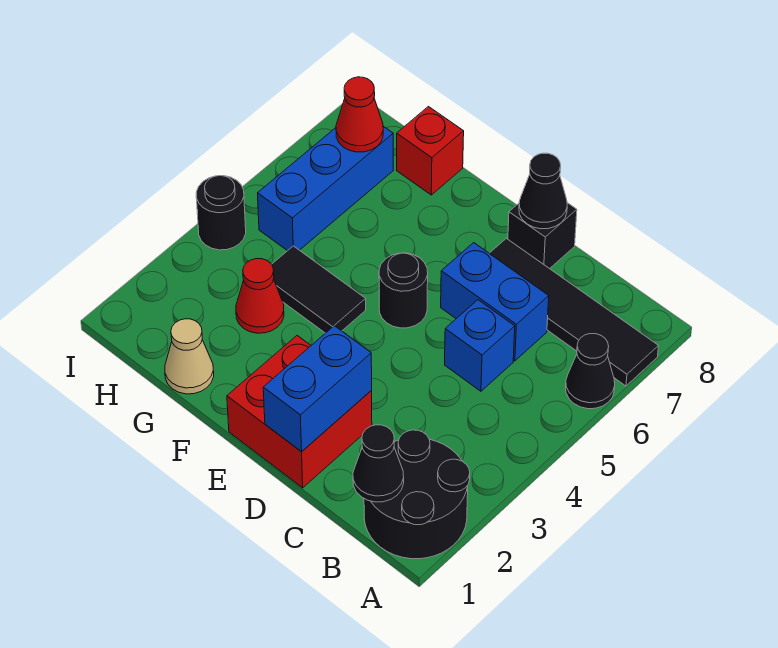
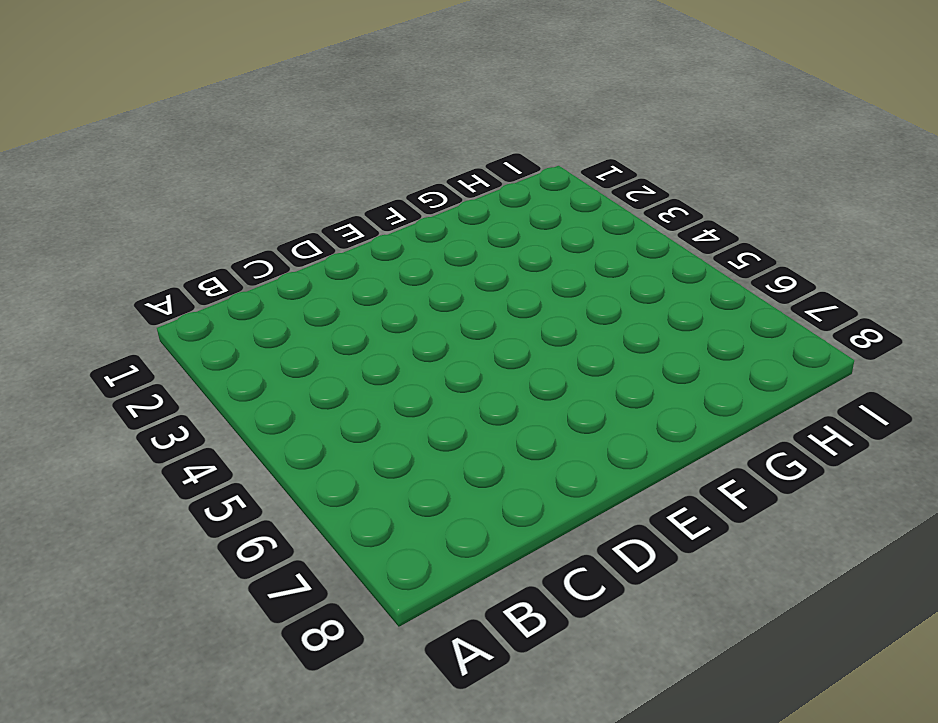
none -> black round brick A1:B2 level 1
none -> black cone A6 level 1
none -> black tile A7:D7 level 1

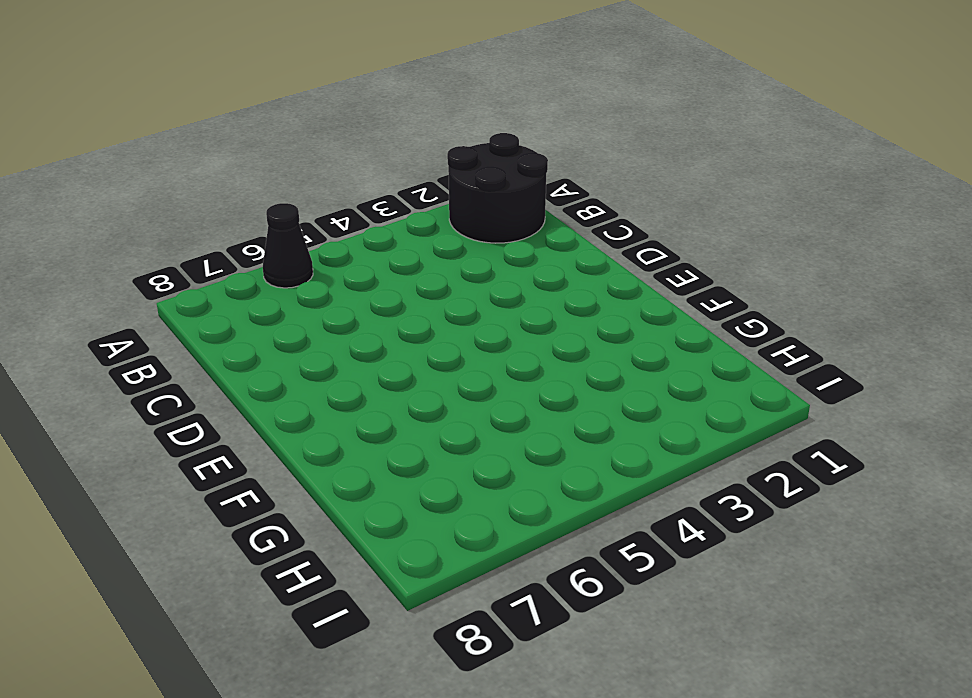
none -> black tile A7:D7 level 1
none -> blue brick C5 level 1
none -> blue brick C6:D6 level 1

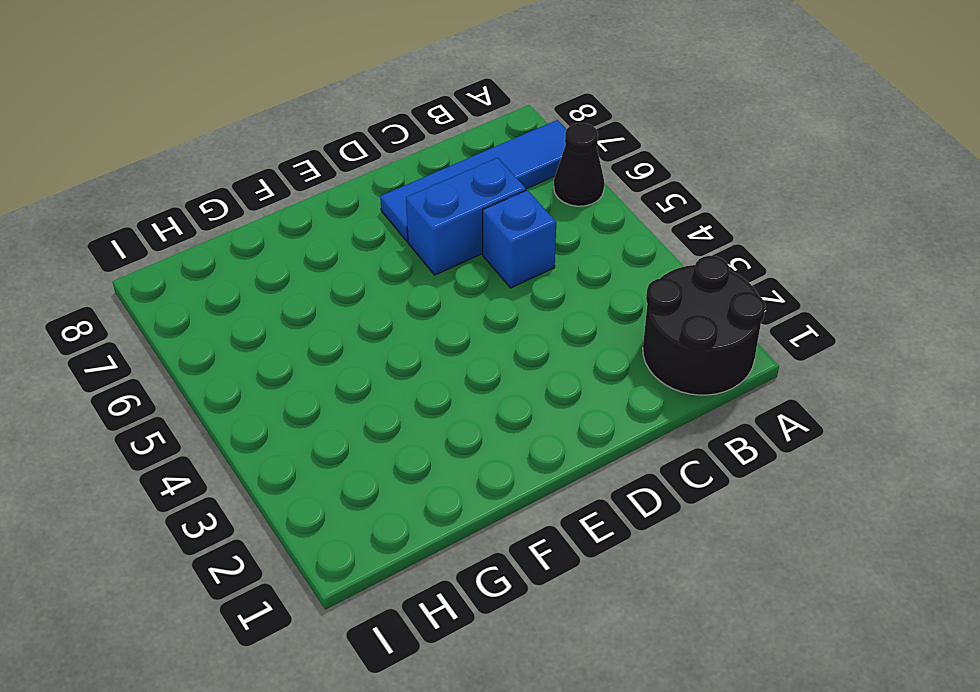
blue tile A7:D7 level 1 -> black tile A7:D7 level 1
none -> red brick D1:E2 level 1
none -> black brick D8 level 1
none -> black round brick E5 level 1

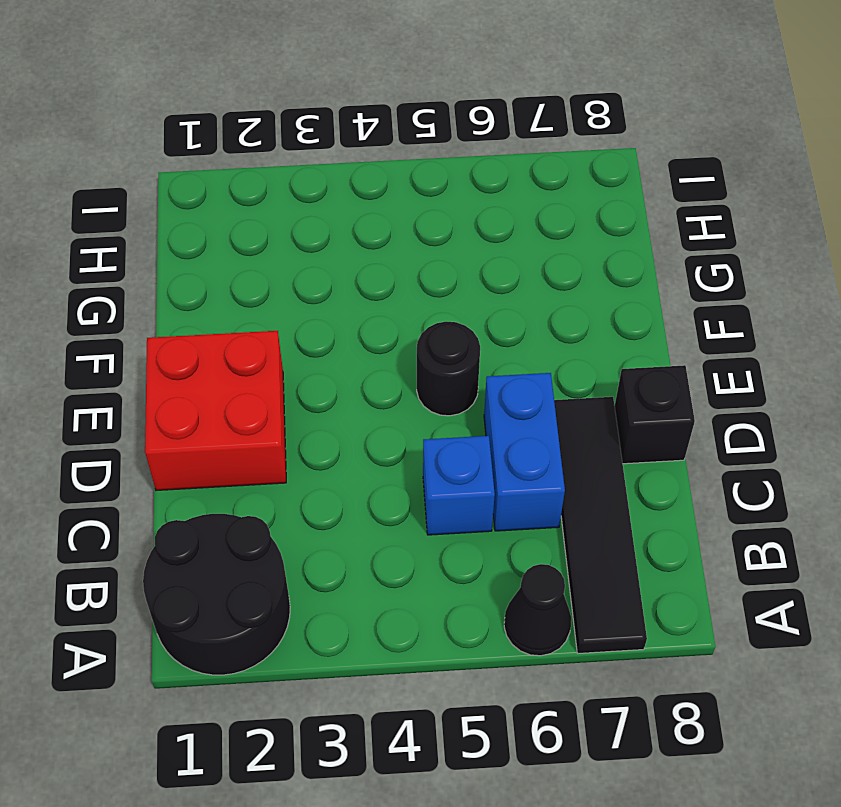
none -> black tile F4:G4 level 1
none -> tan cone G1 level 1
none -> red cone G3 level 1

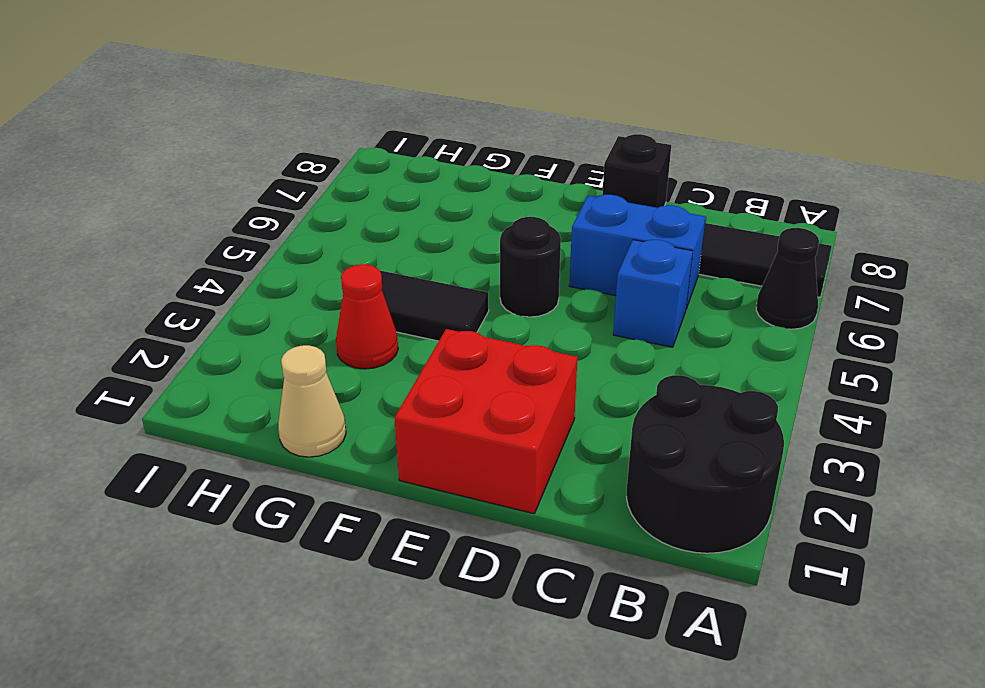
none -> red brick G8 level 1
none -> blue brick H5:H7 level 1
none -> black round brick I4 level 1

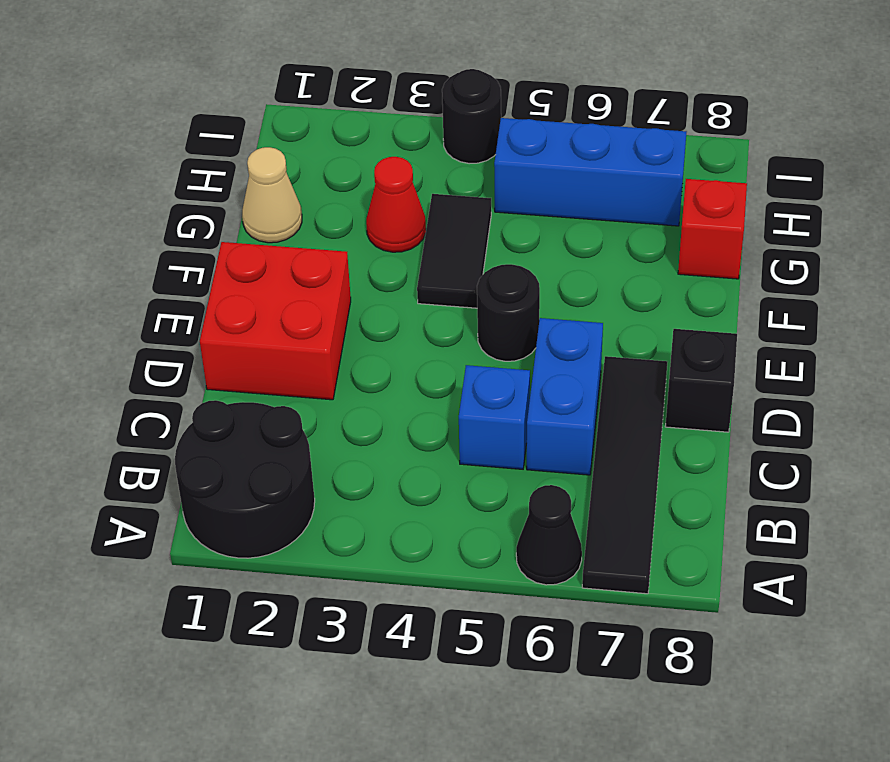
none -> black cone B1 level 2
none -> blue brick D1:D2 level 2
none -> black cone D8 level 2

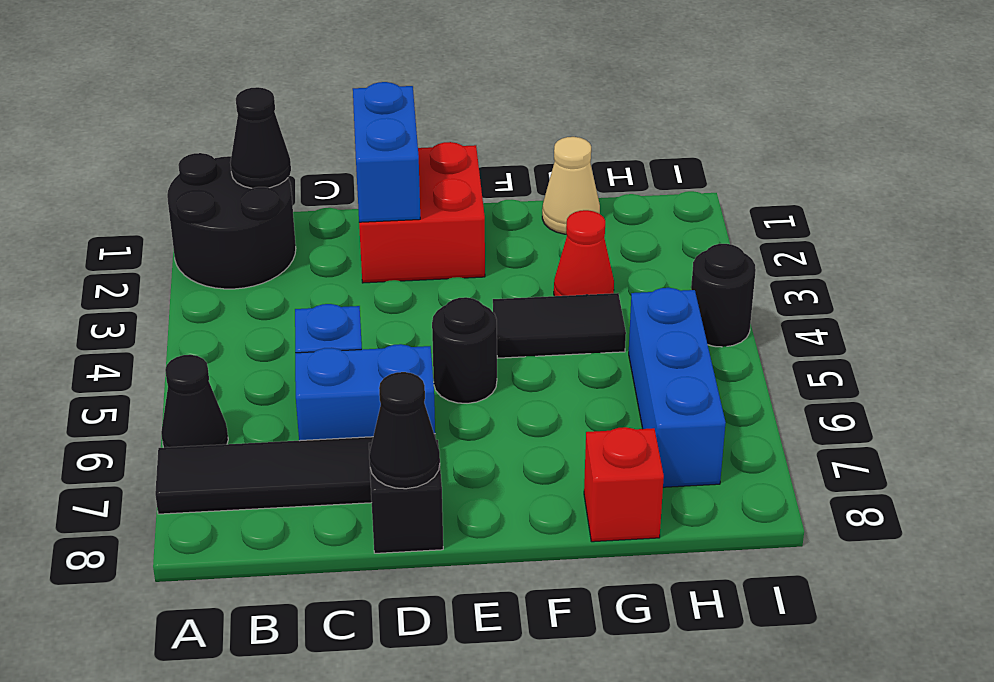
none -> red cone H7 level 2

